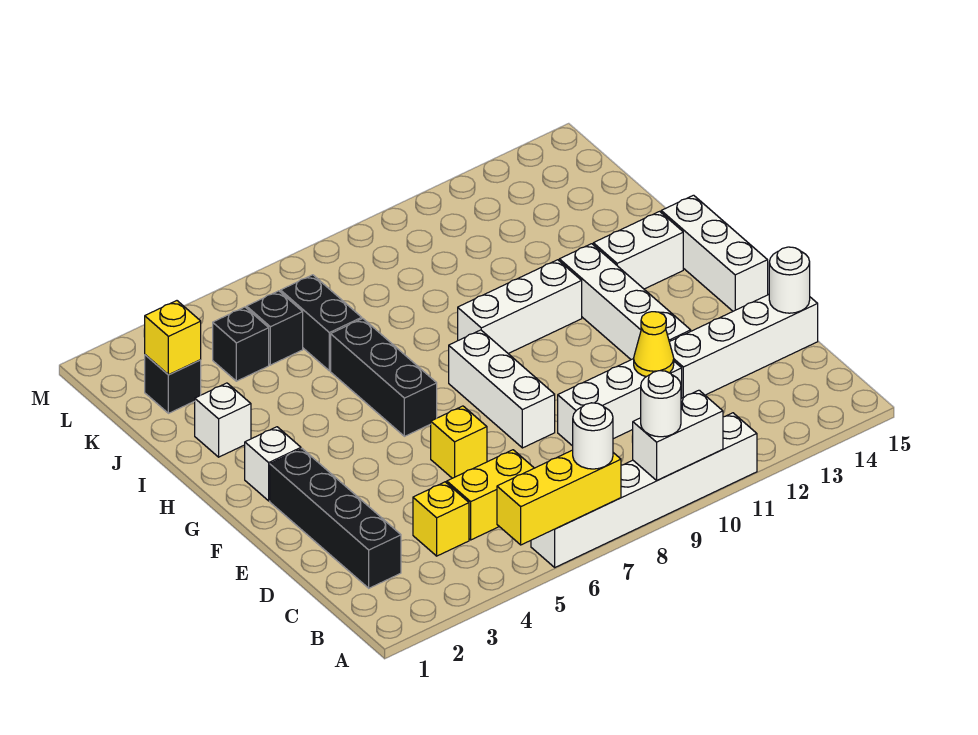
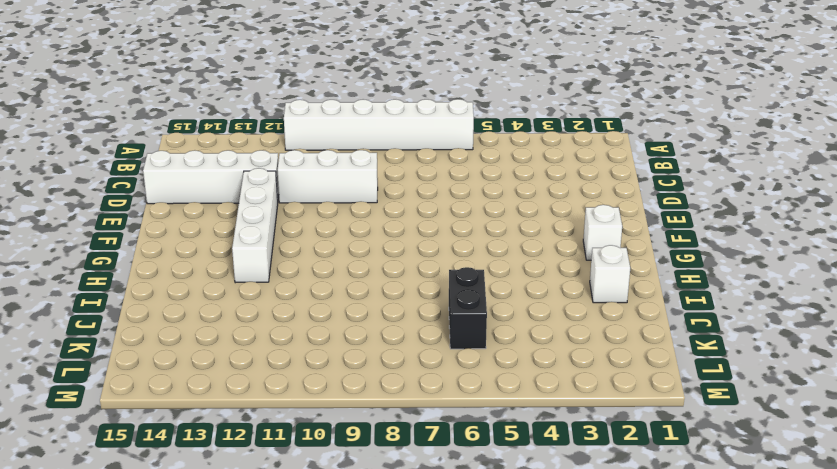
none -> black brick C2:F2 level 1
none -> yellow brick C4 level 1
none -> yellow brick C5:C6 level 1

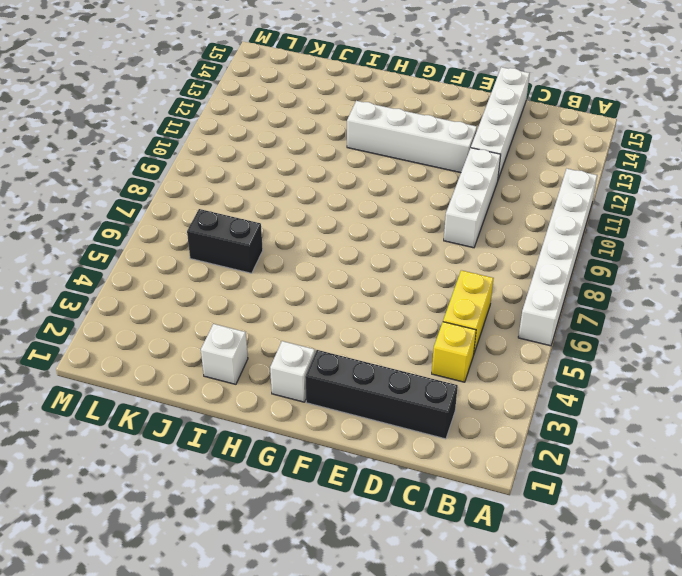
none -> yellow brick E6 level 1
none -> white brick E8:G8 level 1
none -> white brick F15:H15 level 1

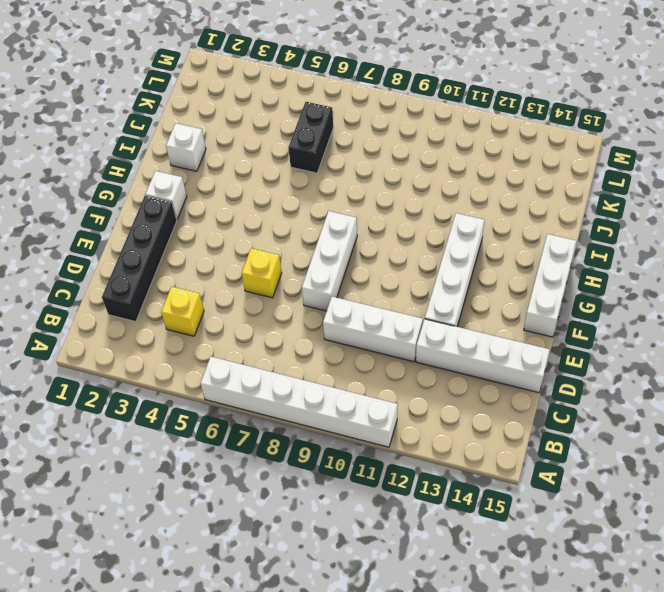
none -> yellow brick C5:C6 level 1
none -> black brick G6:I6 level 1
none -> white brick H9:H11 level 1

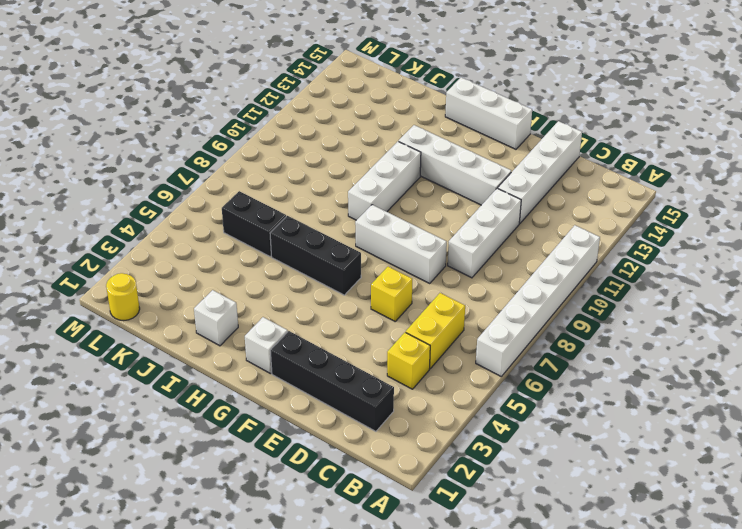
yellow round brick L1 level 1 -> none
none -> white brick H13:H14 level 1
none -> black brick K2 level 1
none -> black brick K4 level 1

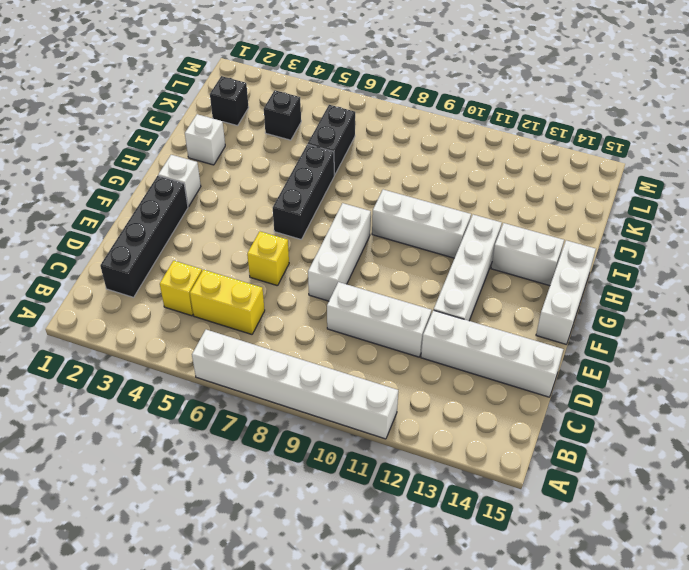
none -> black brick K5 level 1
none -> yellow brick A5:A7 level 2
none -> white brick A9:A10 level 2

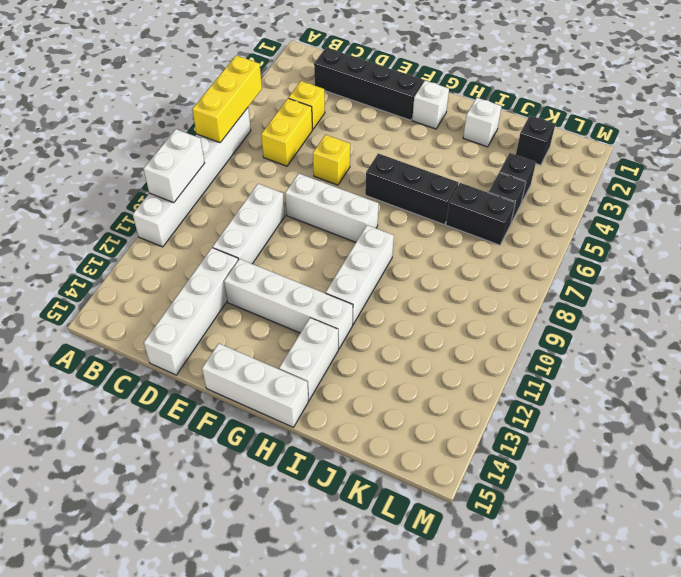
none -> yellow cone D11 level 2
none -> white round brick D15 level 2
none -> yellow brick K2 level 2

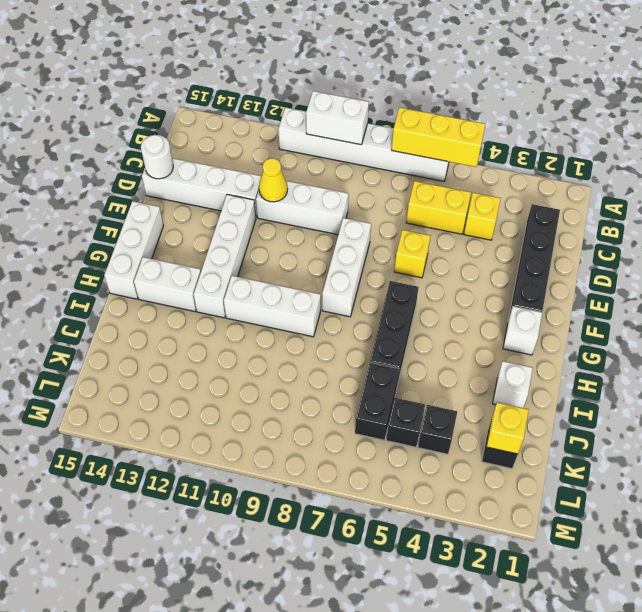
none -> white round brick A7 level 3
none -> white round brick A9 level 3

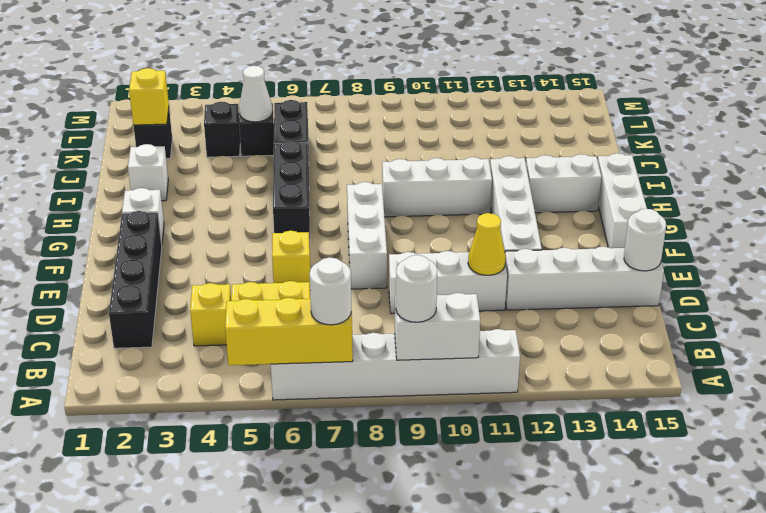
white cone K5 level 2 -> none

